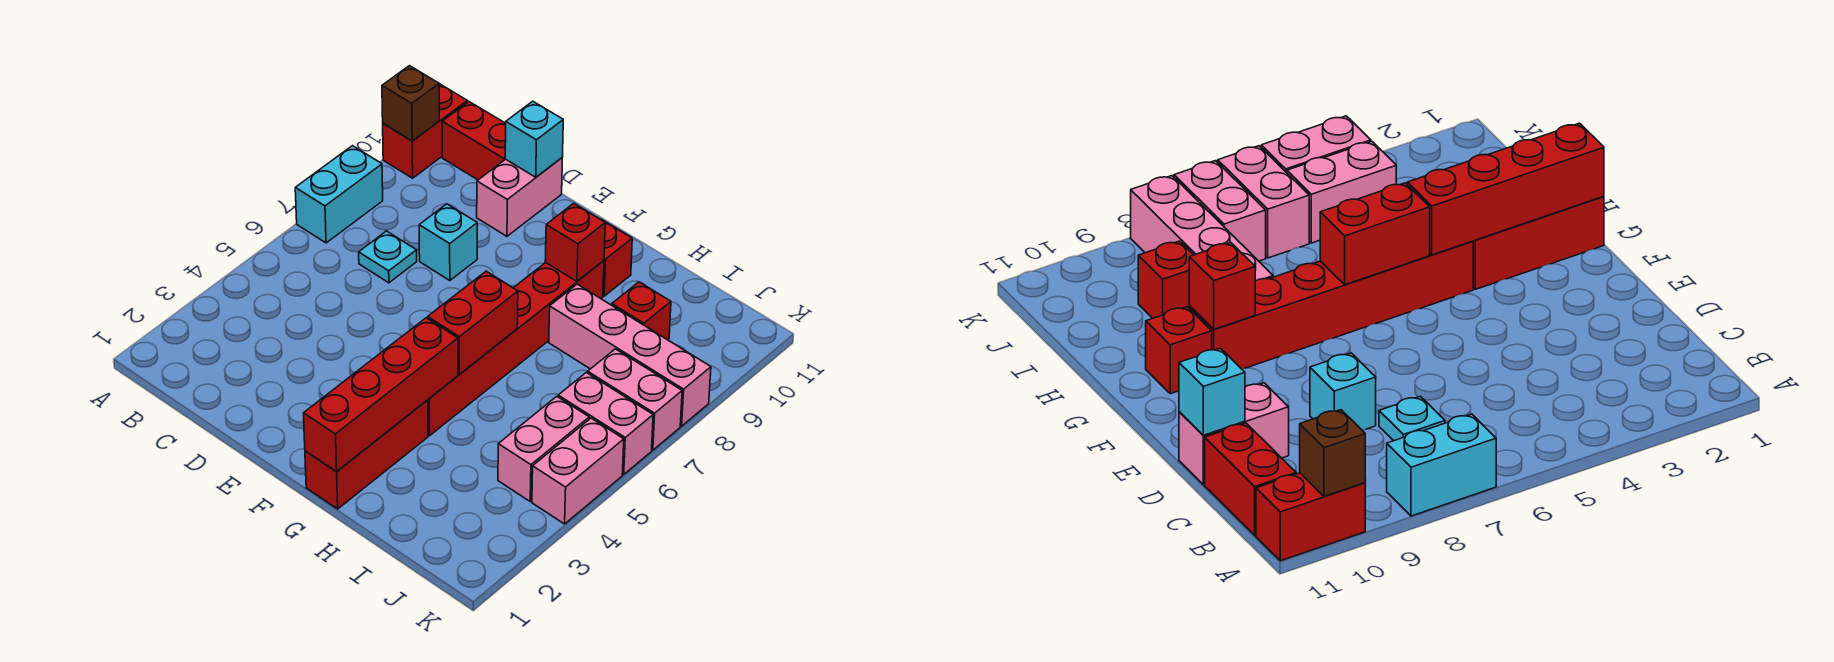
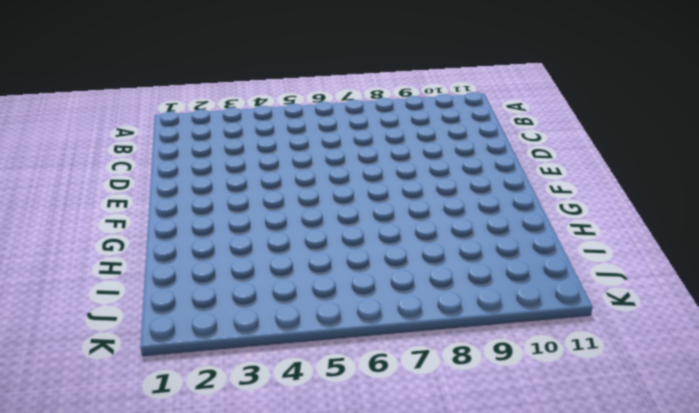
none -> cyan brick A7:A8 level 1
none -> red brick A10:A11 level 1
none -> red brick B11:C11 level 1

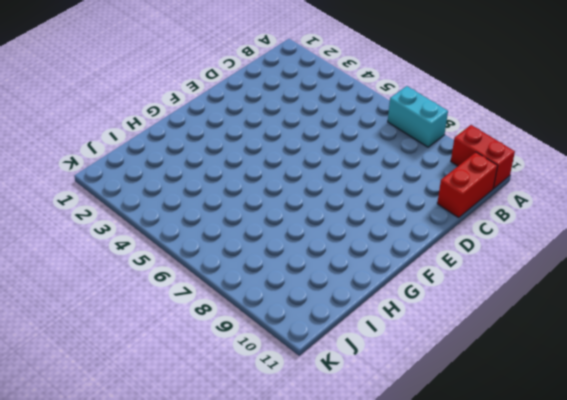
none -> cyan plate C7 level 1
none -> cyan brick D8 level 1
none -> pink brick D10:D11 level 1

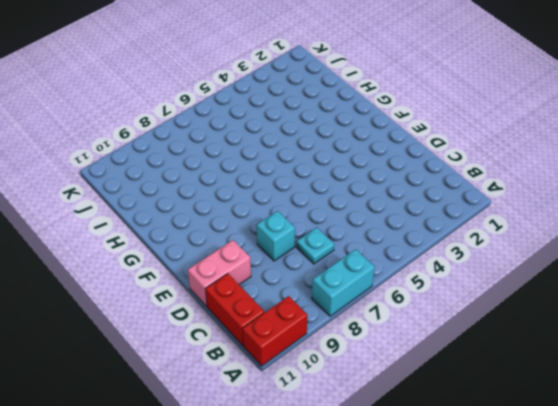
none -> red brick G1:G3 level 1
none -> red brick G4:G9 level 1
none -> red brick G10 level 1

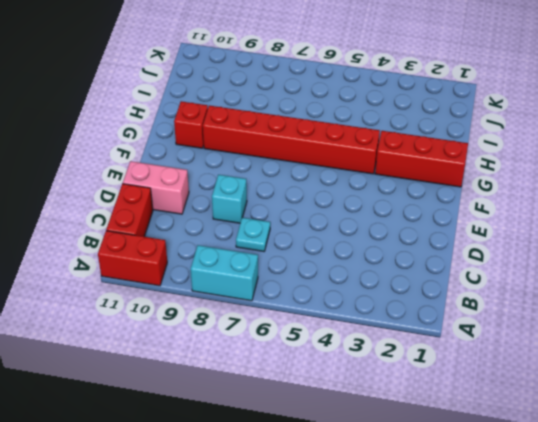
none -> pink brick H8:K8 level 1
none -> red brick I9 level 1
none -> pink brick J4:J5 level 1

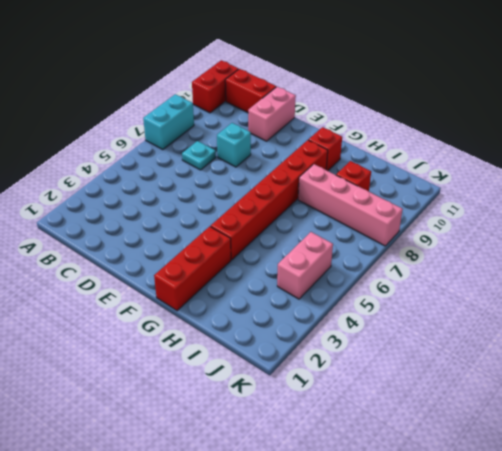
none -> pink brick J6:K6 level 1
none -> pink brick J7:K7 level 1
none -> pink brick K4:K5 level 1

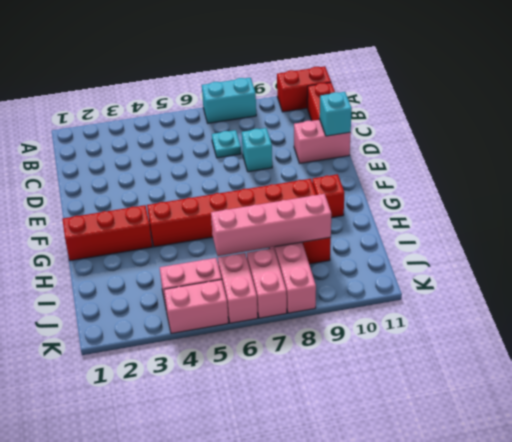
pink brick I6:I9 level 2 -> none
none -> brown brick A10 level 2
none -> red brick G1:G4 level 2
none -> red brick G5:G6 level 2

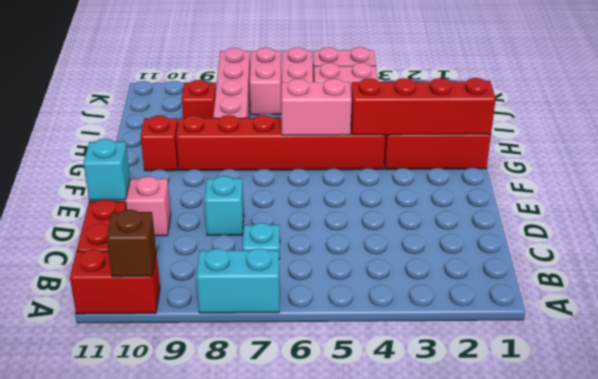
pink brick G5:G6 level 2 -> red brick G5:G6 level 2
none -> red brick G9 level 2

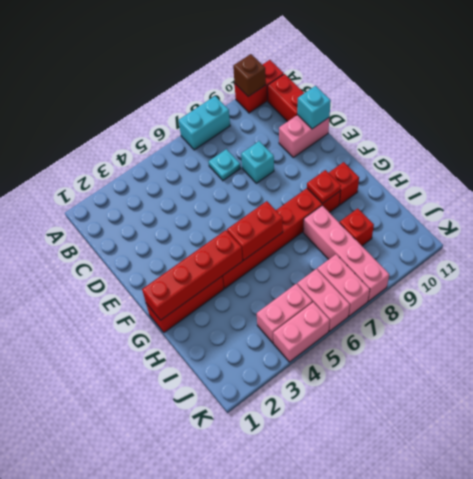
red plate G9 level 2 -> red brick G9 level 2

